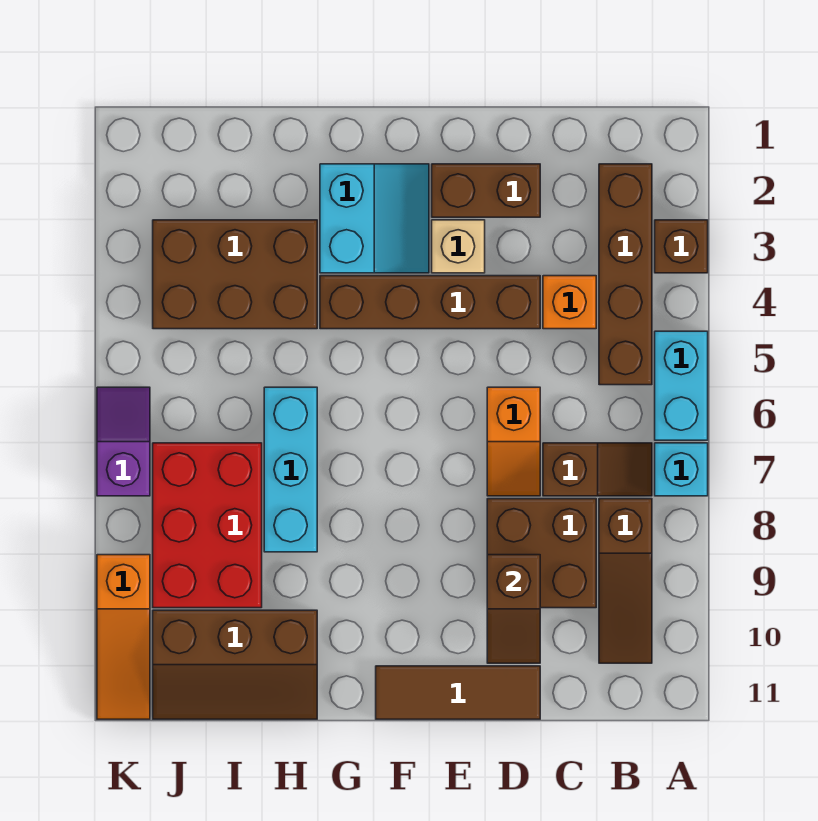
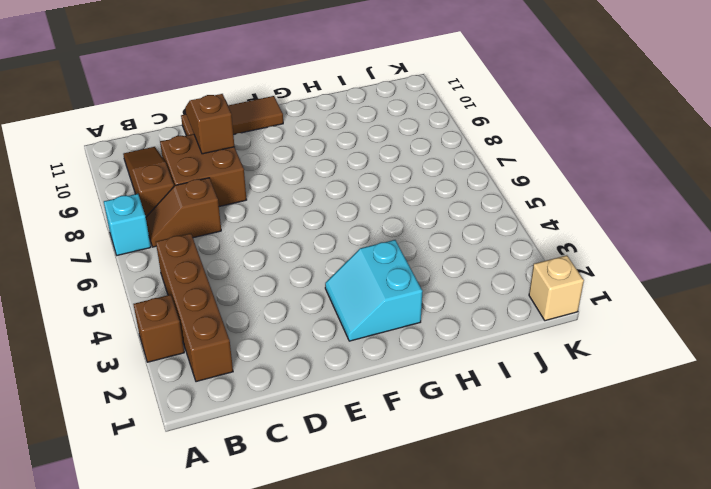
tan brick K1 level 1 -> tan brick E3 level 1
none -> cyan brick A5:A6 level 1
none -> orange brick C4 level 1
none -> brown brick D2:E2 level 1

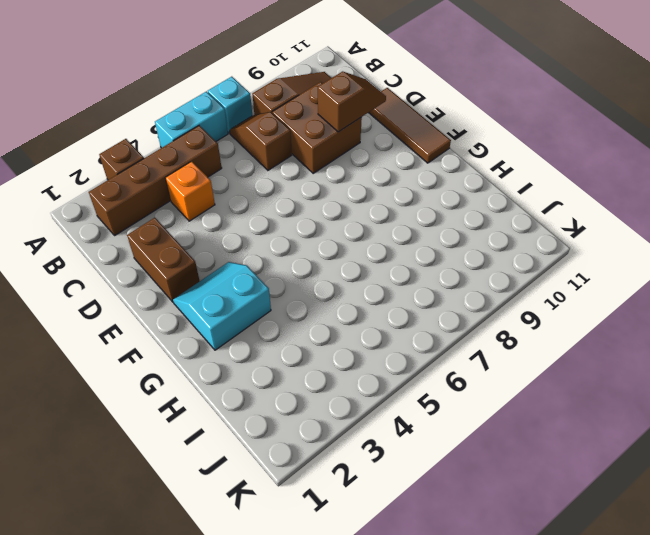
none -> brown brick D4:G4 level 1
none -> orange slope D6:D7 level 1 top 6
none -> tan brick E3 level 1

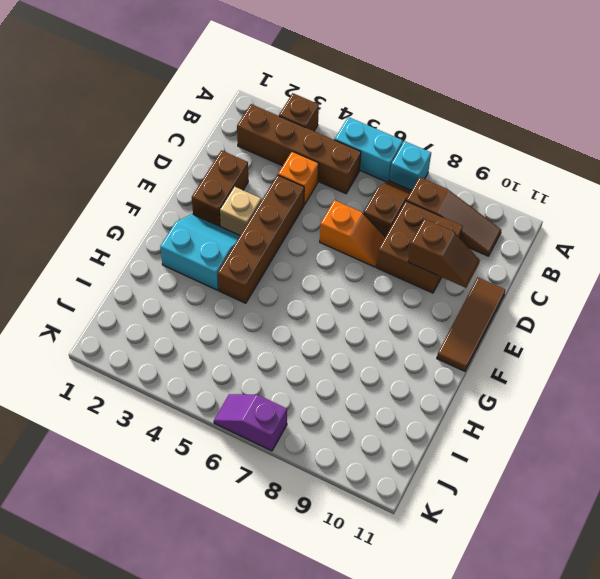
none -> brown brick H3:J4 level 1
none -> cyan brick H6:H8 level 1
none -> brown slope H10:J11 level 1 top 10

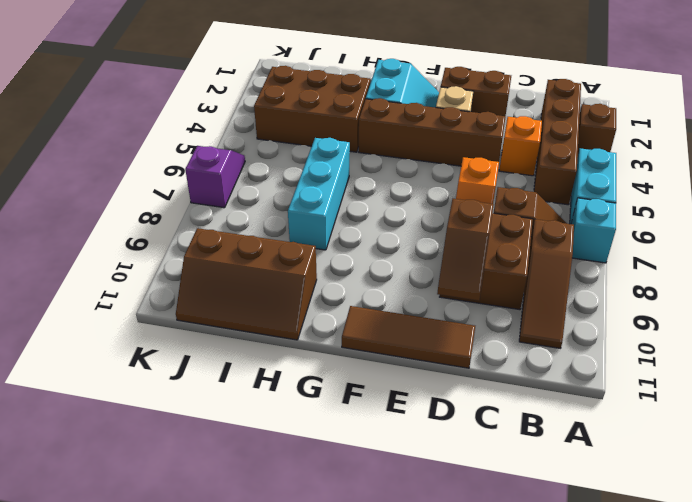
none -> red brick I7:J9 level 1
none -> orange slope K9:K11 level 1 top 9

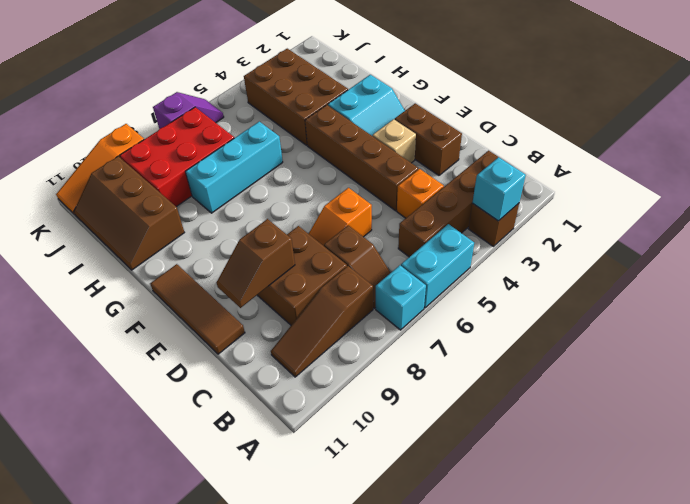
cyan brick A3 level 2 -> none

